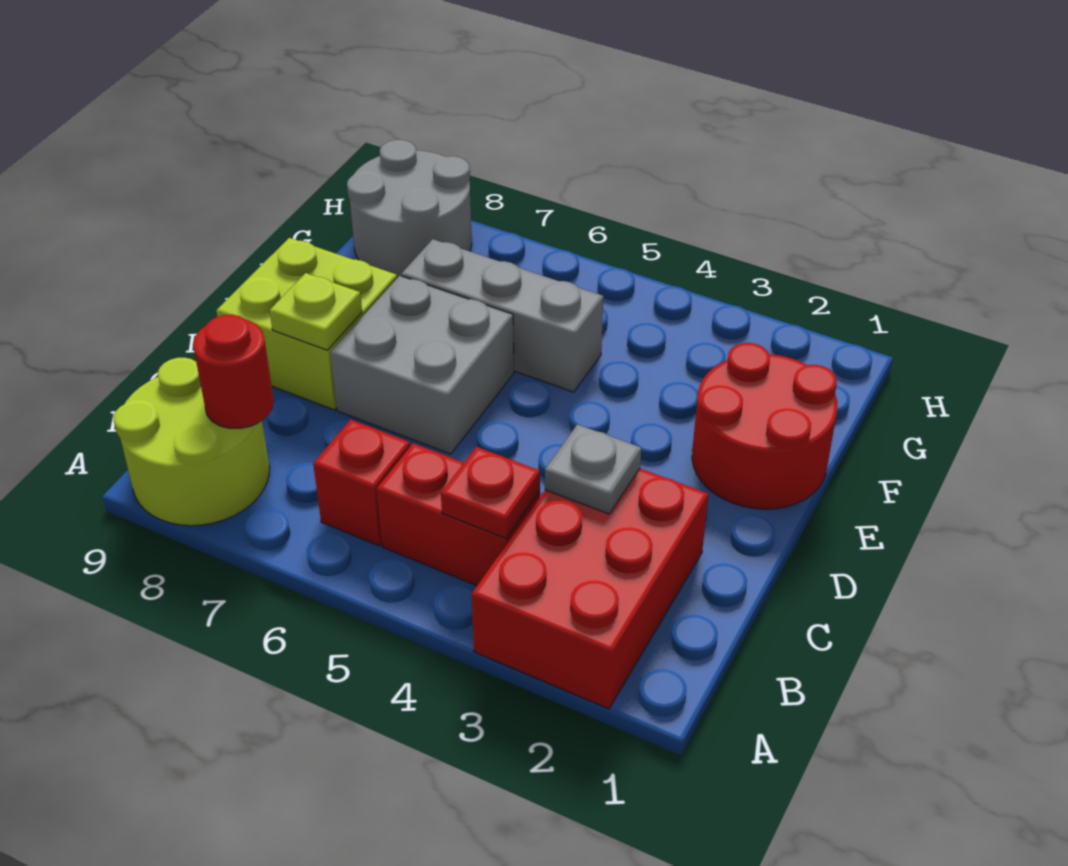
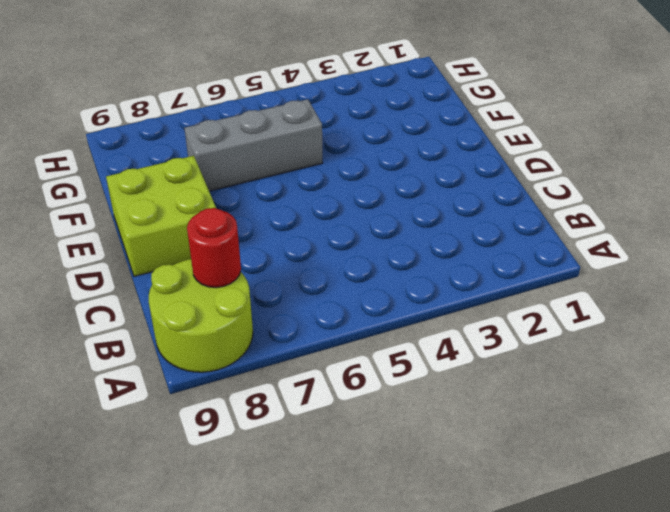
none -> red brick A2:C3 level 1
none -> red brick B4:B5 level 1
none -> red brick B6 level 1

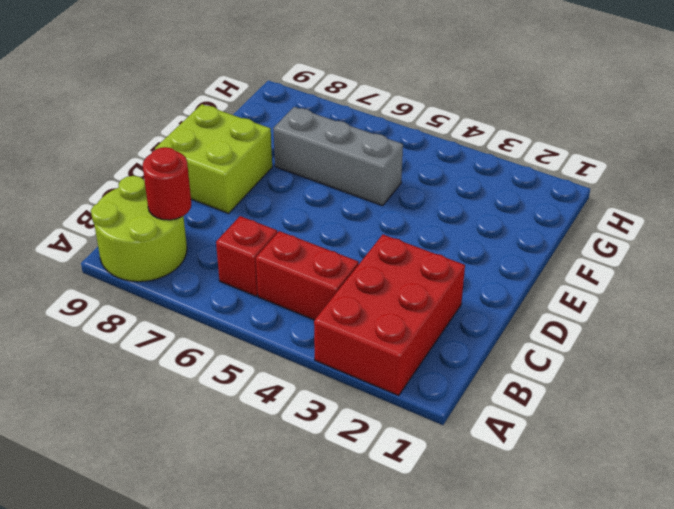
none -> grey brick D6:E7 level 1
none -> red round brick E1:F2 level 1
none -> grey round brick G8:H9 level 1

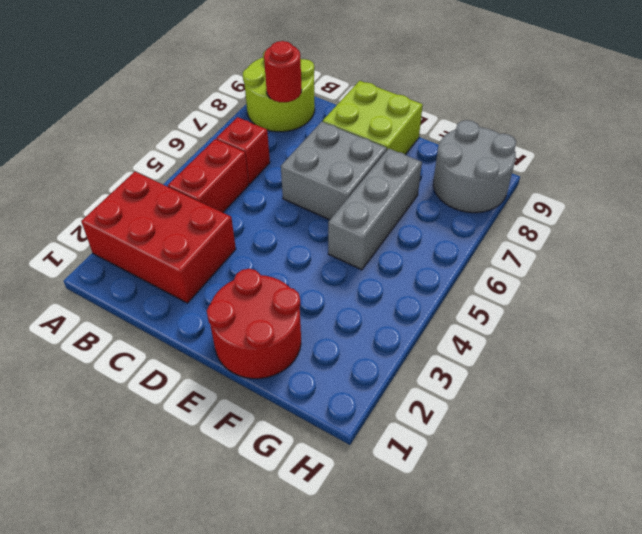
none -> red plate B4 level 2
none -> grey plate C3 level 2
none -> lime plate D8 level 2

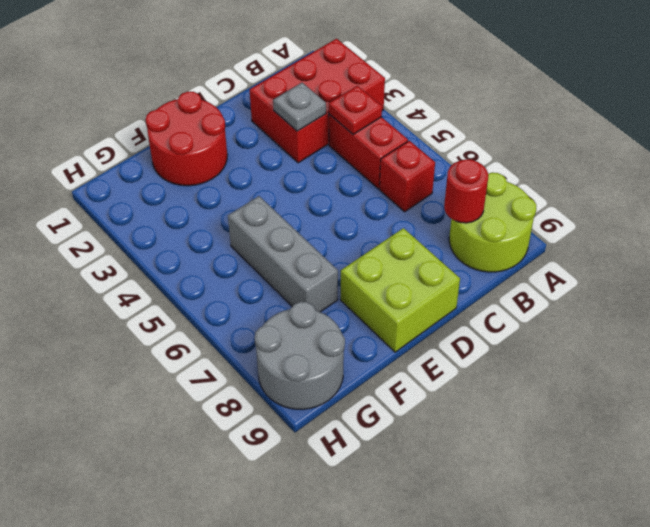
none -> grey brick D6:E7 level 1
none -> lime plate D8 level 2

